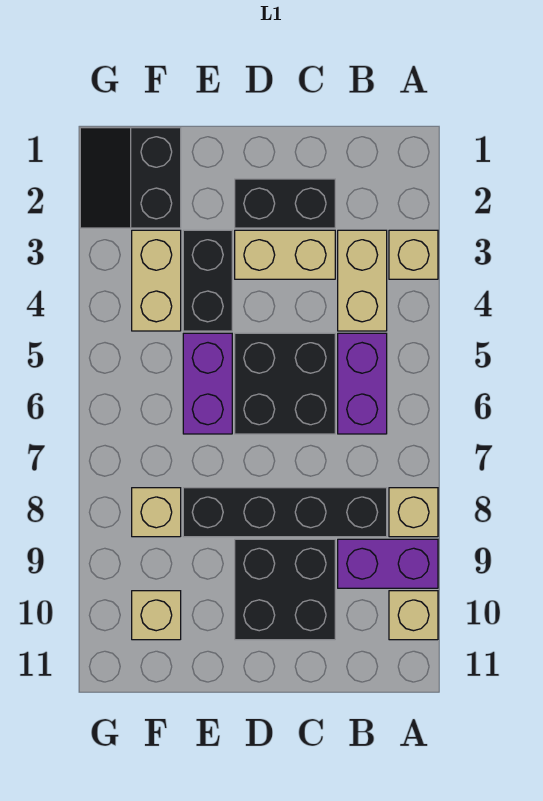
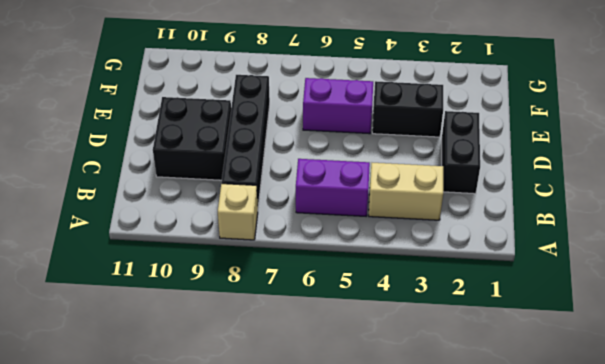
none -> tan brick A3 level 1
none -> purple brick A9:B9 level 1
none -> tan brick A10 level 1

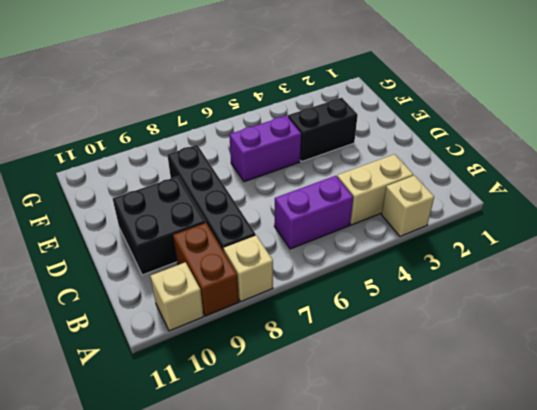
brown brick A9:B9 level 1 -> purple brick A9:B9 level 1
none -> black brick C2:D2 level 1
none -> tan brick C3:D3 level 1
none -> black brick C5:D6 level 1

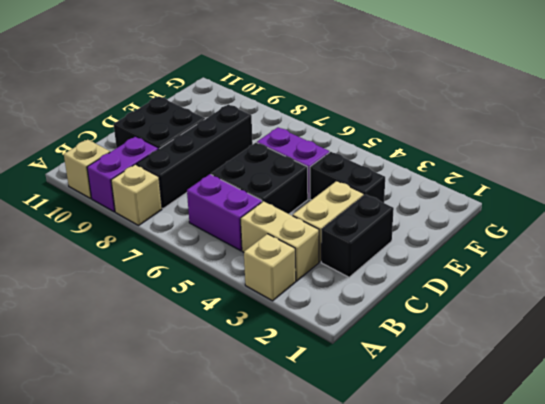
none -> black slope F1:G2 level 1 top F
none -> tan brick F3:F4 level 1
none -> tan brick F8 level 1

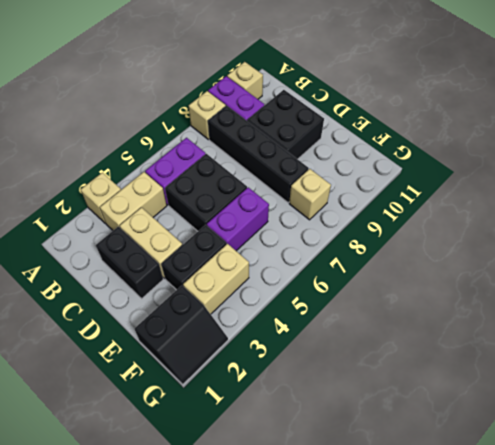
none -> tan brick F10 level 1

